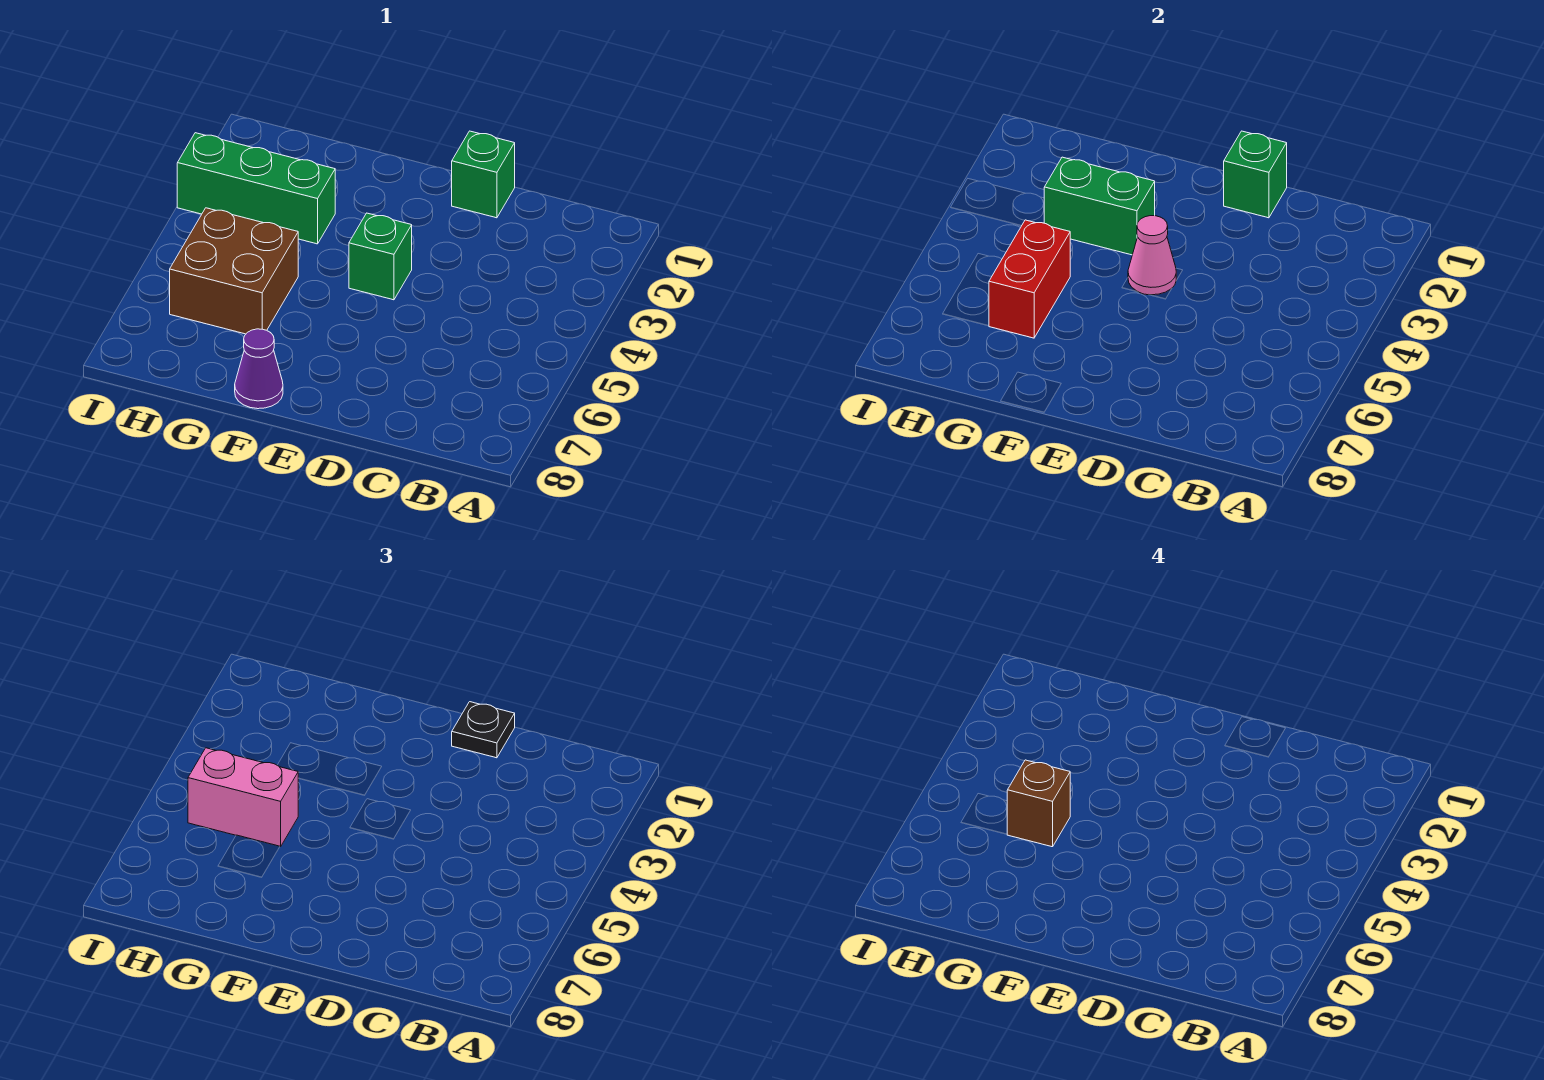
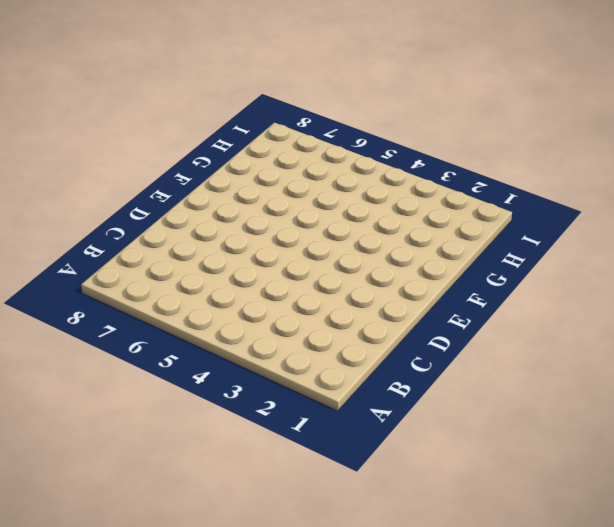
none -> green brick D1 level 1
none -> green brick E4 level 1
none -> purple cone F8 level 1

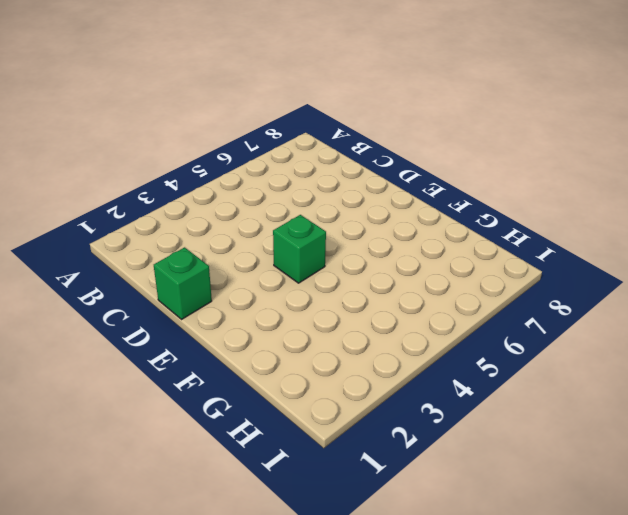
none -> purple cone F8 level 1
none -> green brick G3:I3 level 1
none -> brown brick G5:H6 level 1

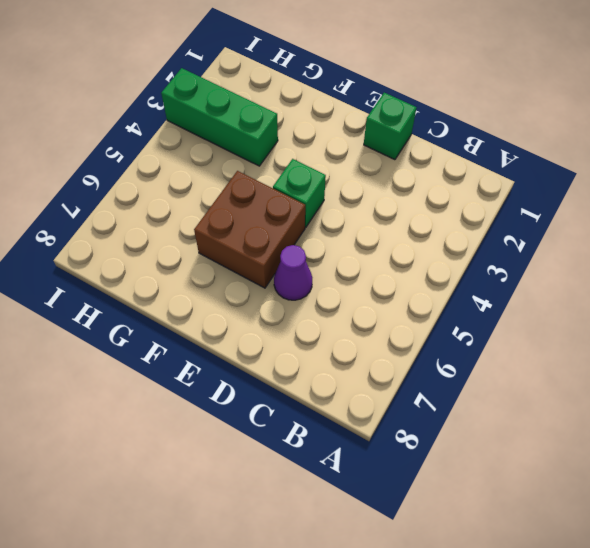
purple cone D6 level 1 -> purple cone F8 level 1
brown brick E5:F6 level 1 -> brown brick G5:H6 level 1
none -> green brick D1 level 2
none -> pink cone E4 level 2
none -> green brick F3:G3 level 2

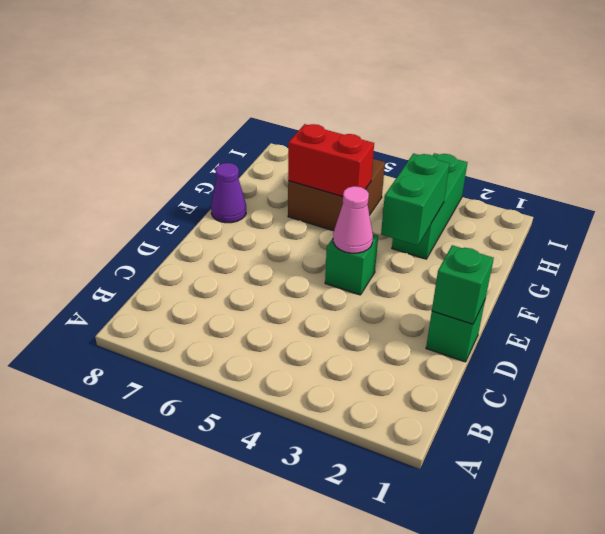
none -> black plate D1 level 3
none -> pink brick G5:H5 level 3
none -> brown brick G5 level 4

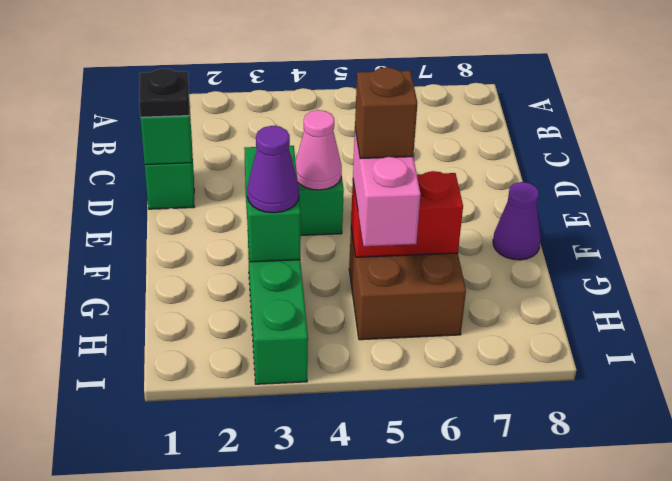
purple cone G3 level 3 -> none

